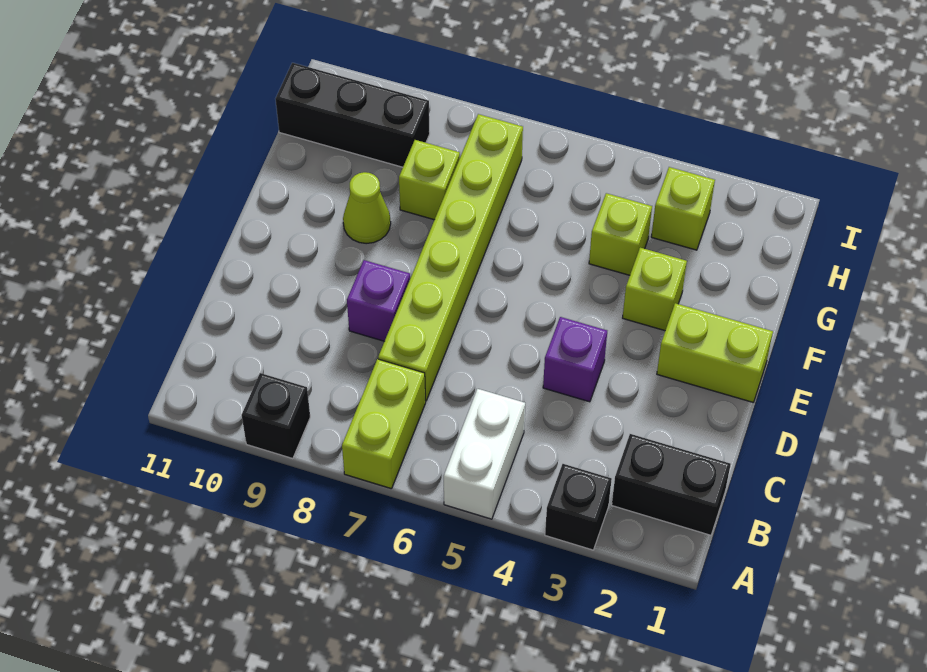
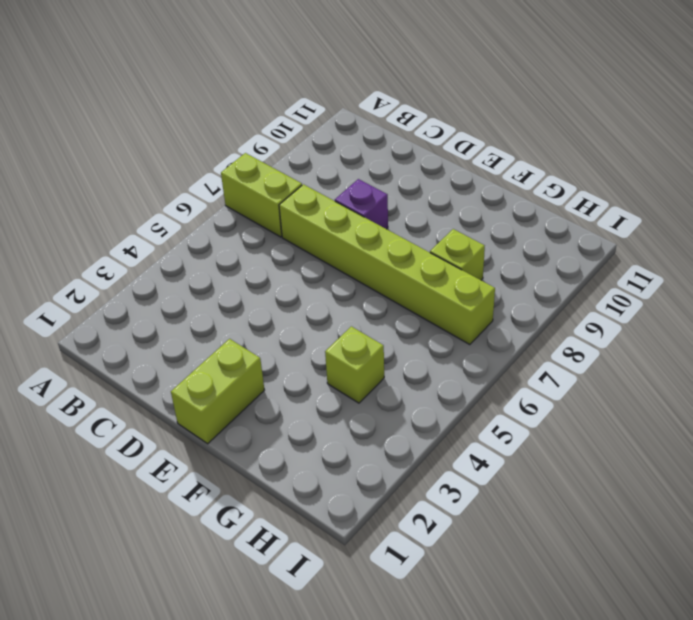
none -> black brick A3 level 1
none -> white brick A5:B5 level 1
none -> black brick A9 level 1

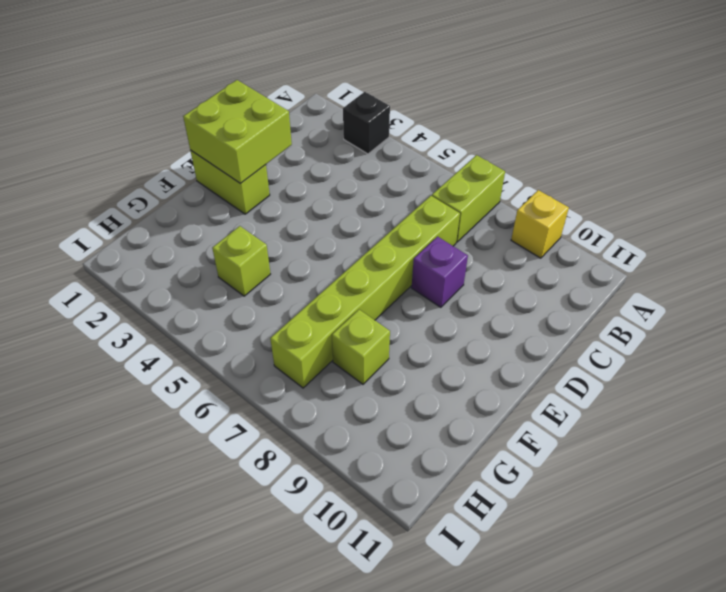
yellow brick A9 level 1 -> black brick A9 level 1
lime brick D1:E2 level 2 -> none
none -> white brick A5:B5 level 1
none -> black brick B1:B2 level 1
none -> purple brick D4 level 1

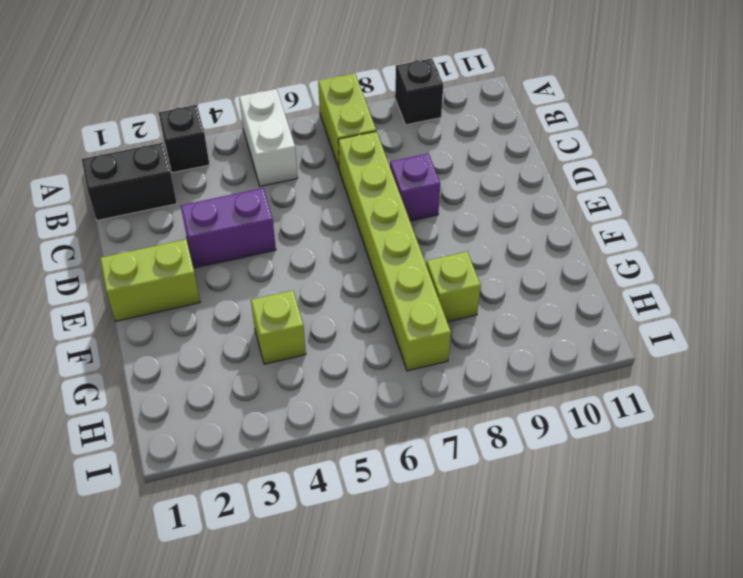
purple brick D3:D4 level 1 -> purple brick D4 level 1
none -> lime brick F3 level 1
none -> lime cone F9 level 1
none -> lime brick H3 level 1

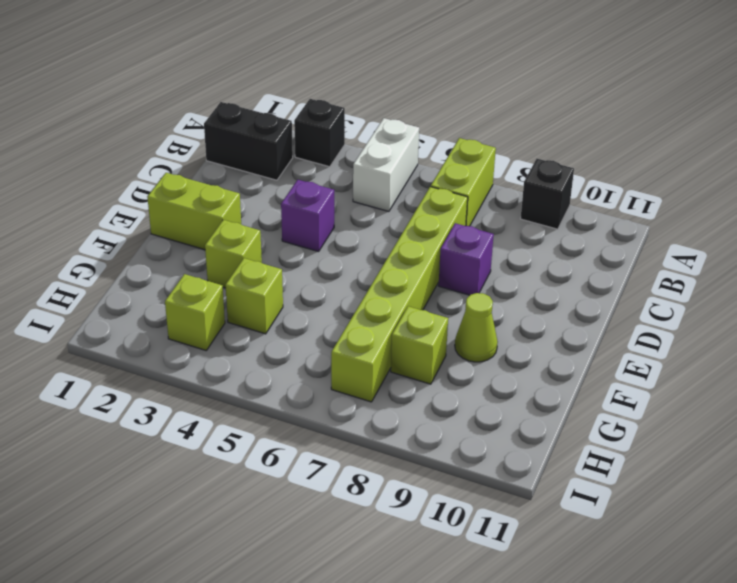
none -> black brick H9:H11 level 1

